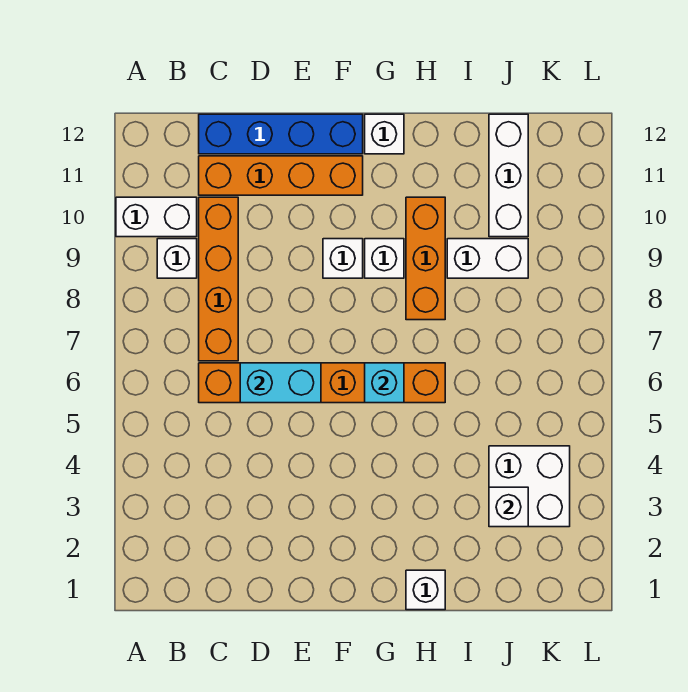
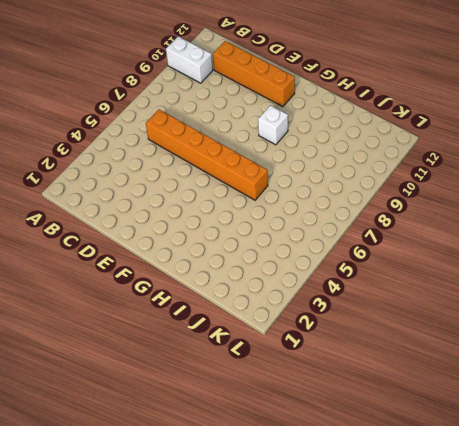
none -> white brick B9 level 1
none -> orange brick C7:C10 level 1
none -> blue brick C12:F12 level 1

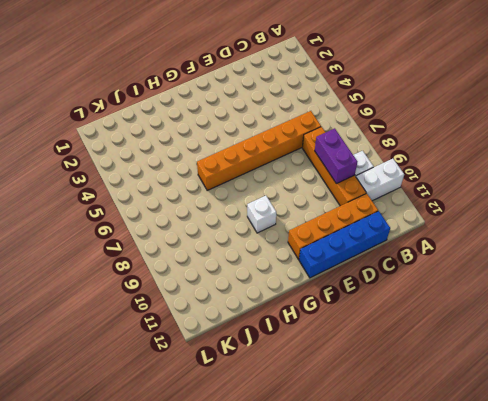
purple brick C8:C9 level 2 -> none
none -> white brick F9 level 1
none -> white brick G12 level 1
none -> white brick H1 level 1

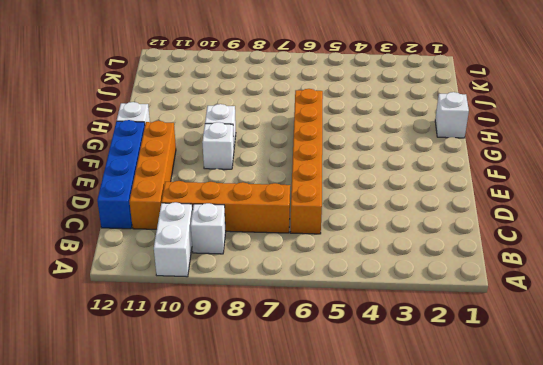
none -> orange brick H8:H10 level 1
none -> white brick I9:J9 level 1
none -> white brick J3:K4 level 1

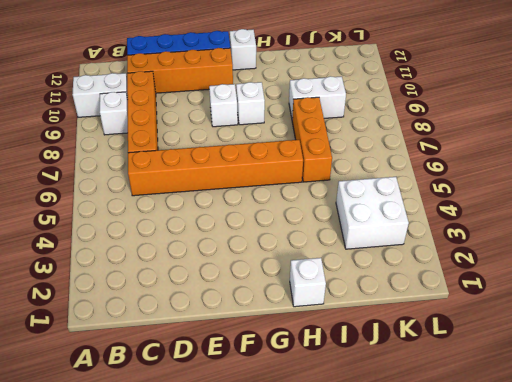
orange brick I6:I8 level 1 -> orange brick H8:H10 level 1
none -> white brick J10:J12 level 1
none -> cyan brick D6:E6 level 2
none -> cyan brick G6 level 2

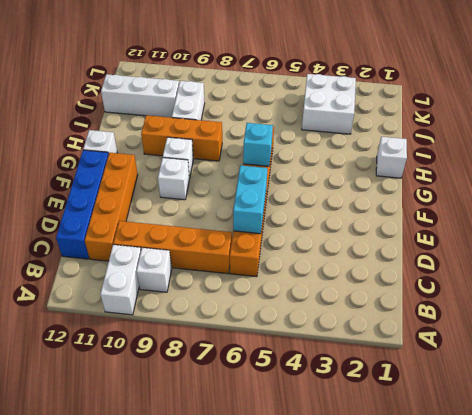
none -> white brick J3 level 2

